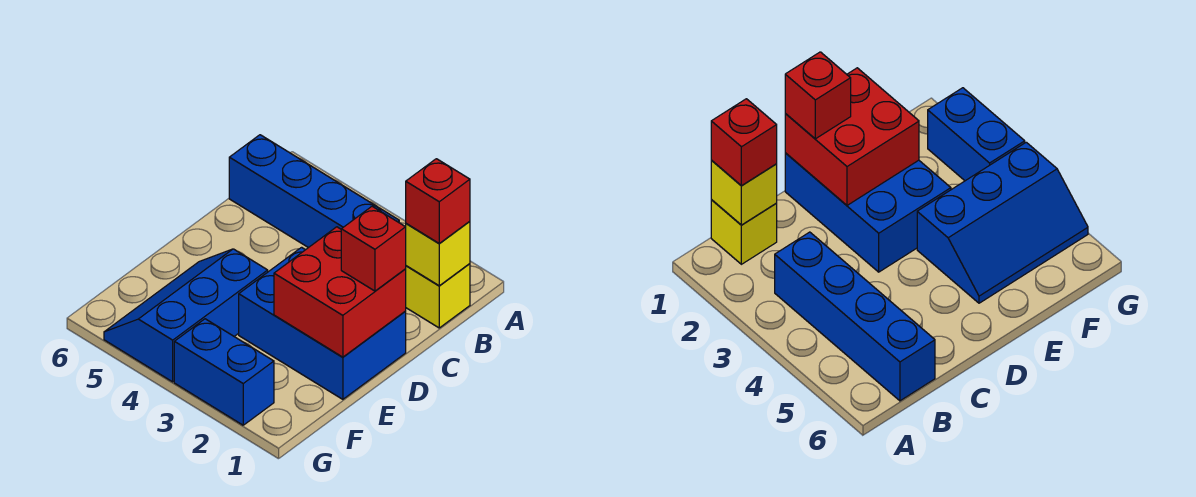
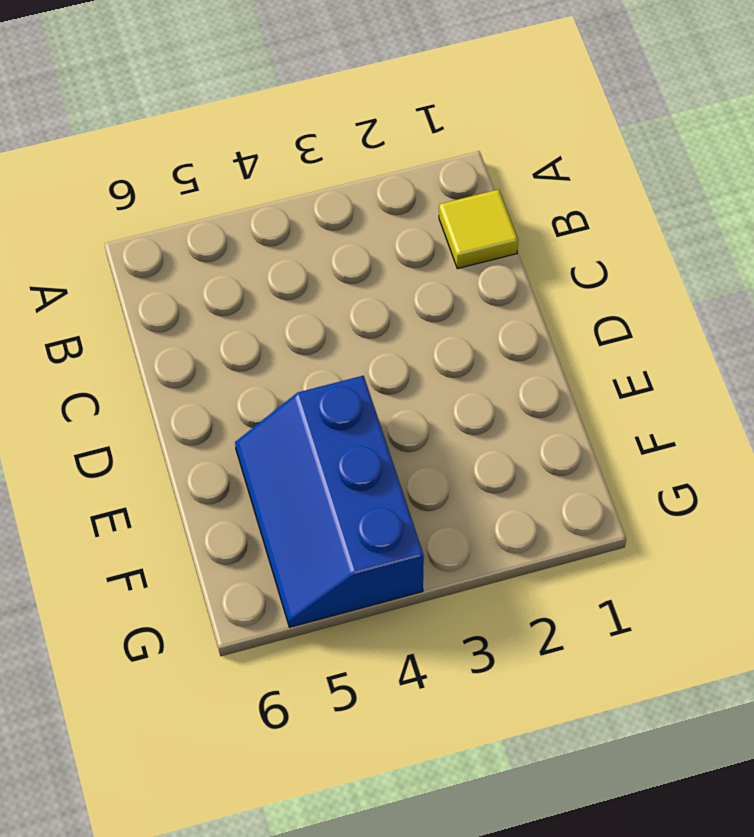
yellow tile B1 level 1 -> yellow brick B1 level 1
none -> blue brick B3:B6 level 1
none -> blue brick D1:E3 level 1

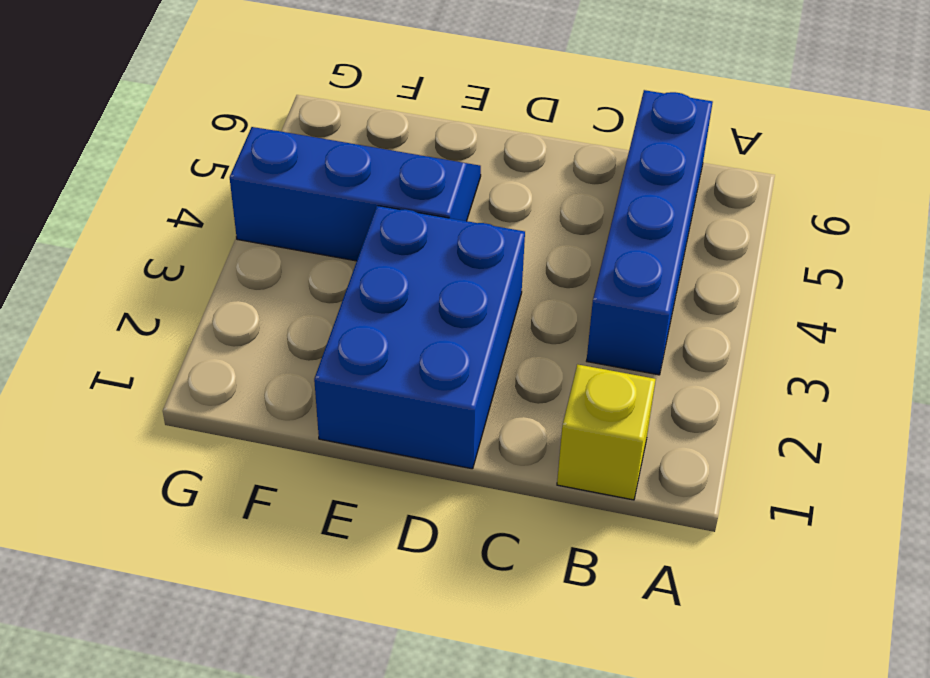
none -> blue brick G2:G3 level 1
none -> yellow brick B1 level 2

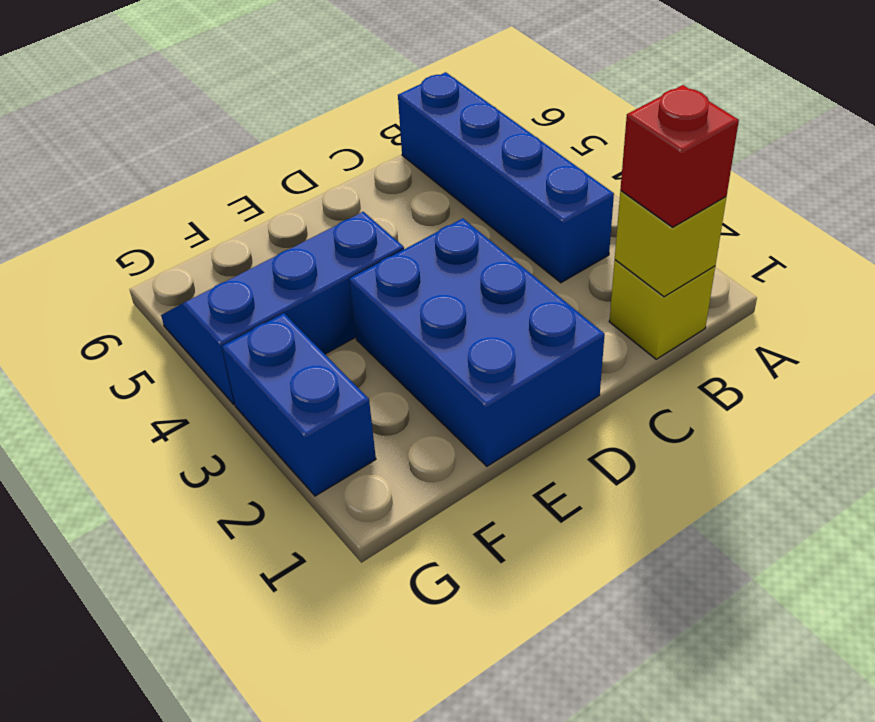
none -> red brick D1:E2 level 2
none -> red brick D1 level 3

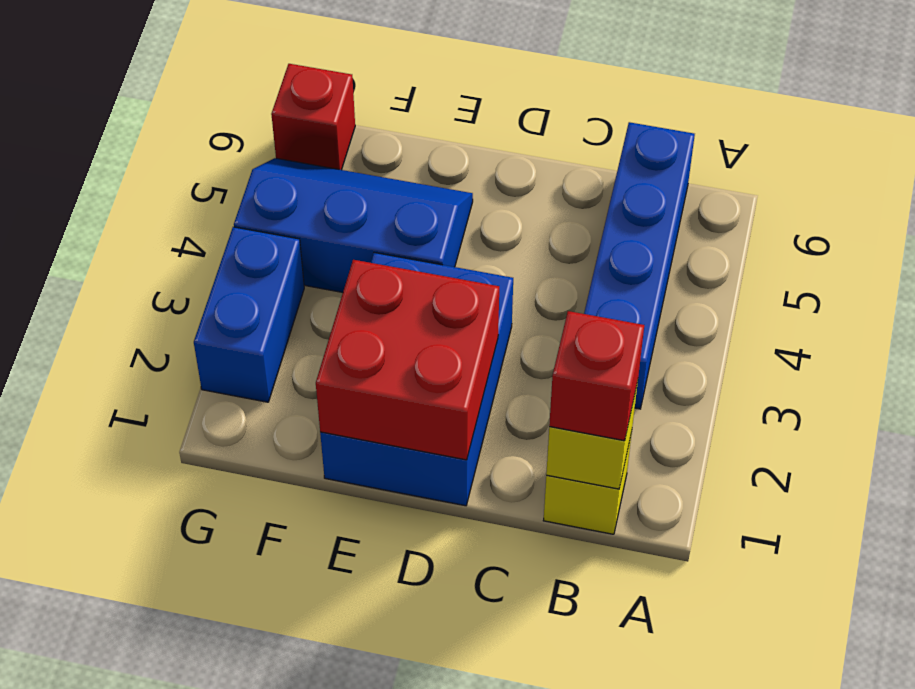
red brick G6 level 1 -> red brick D1 level 3

